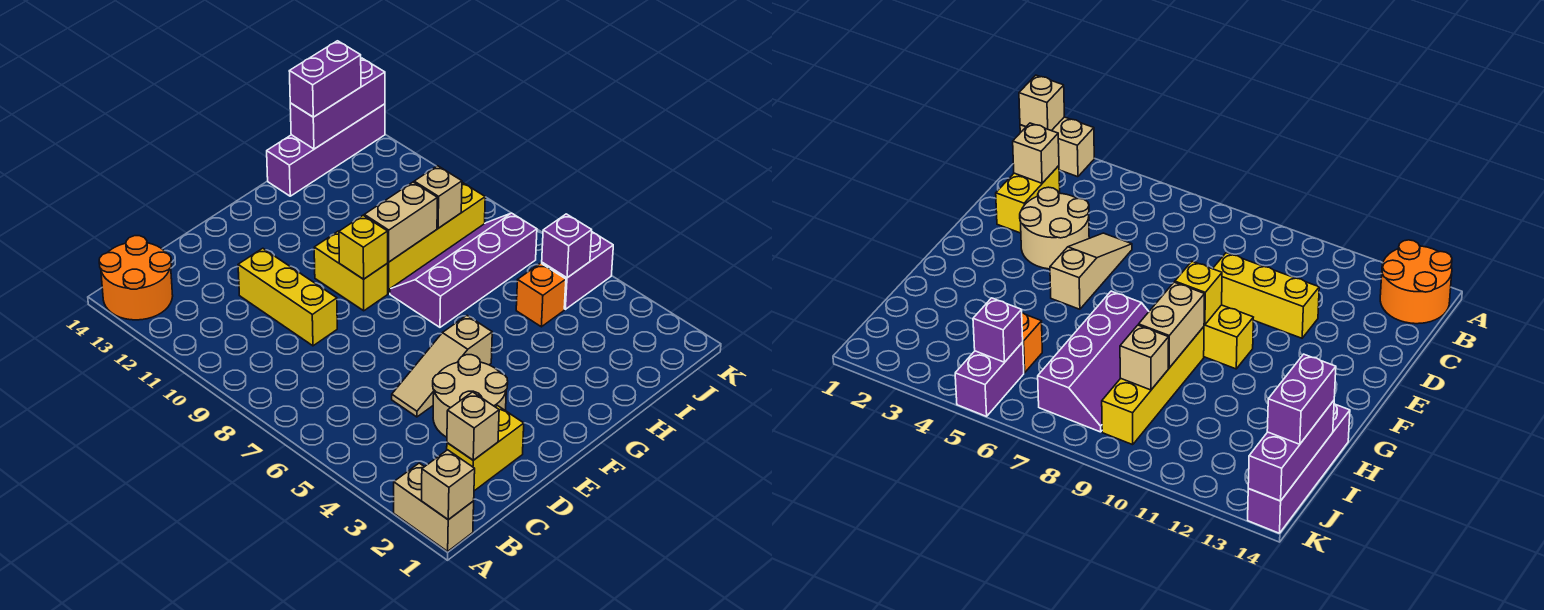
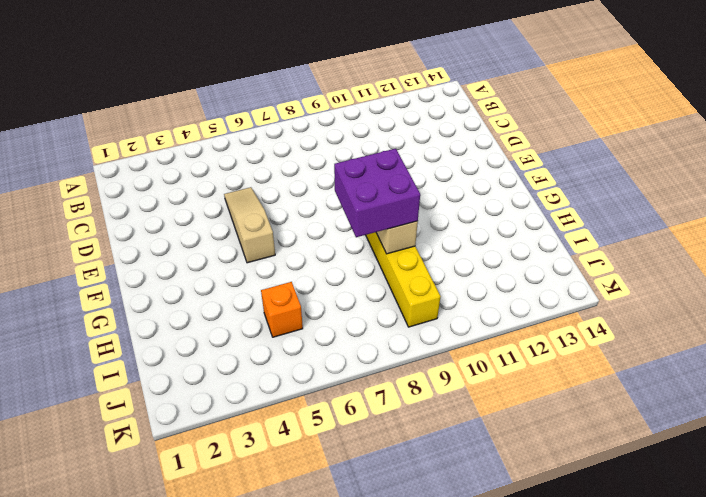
purple brick G8:H9 level 3 -> none
none -> tan brick A1:A2 level 1
none -> orange round brick A13:B14 level 1
none -> yellow brick C2:D2 level 1

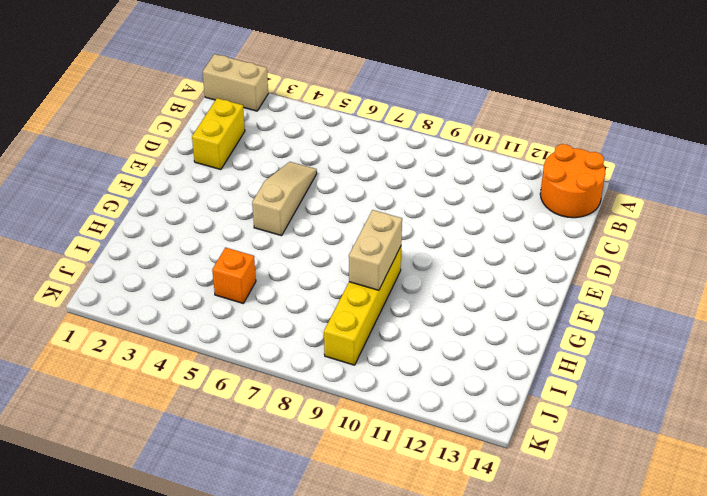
none -> tan round brick D3:E4 level 1
none -> yellow brick D9:D11 level 1
none -> yellow brick F9:F10 level 1

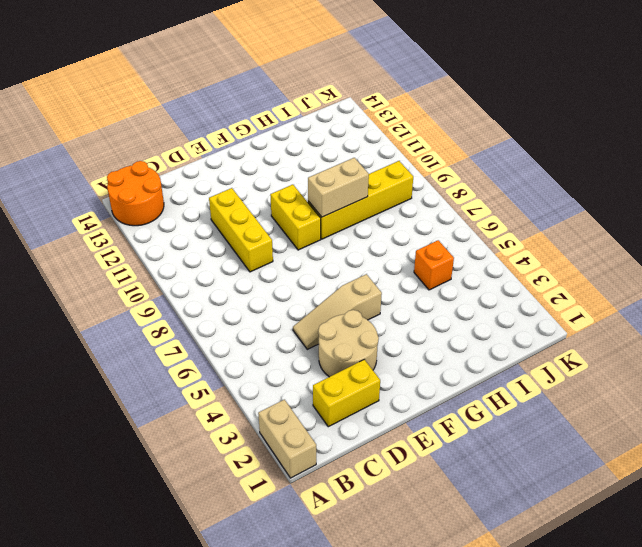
none -> purple slope G7:J8 level 1 top 7
none -> purple brick H14:K14 level 1
none -> purple brick J5:K5 level 1

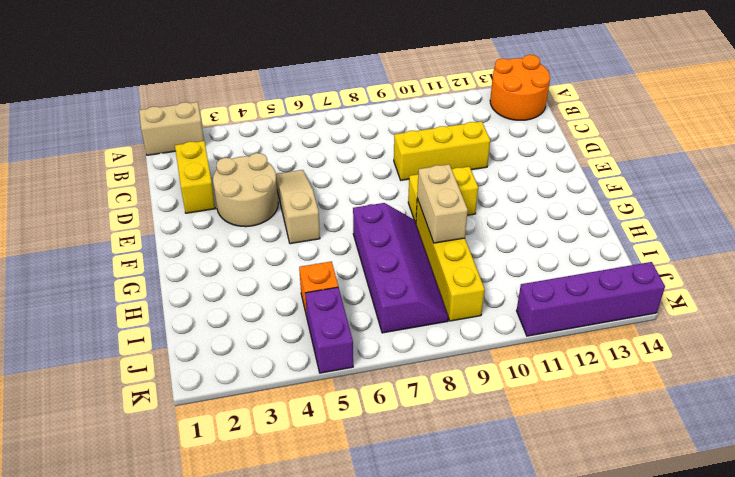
purple brick K11:K14 level 1 -> purple brick H14:K14 level 1
none -> tan brick A1 level 2
none -> tan brick C2 level 2
none -> yellow brick F9 level 2

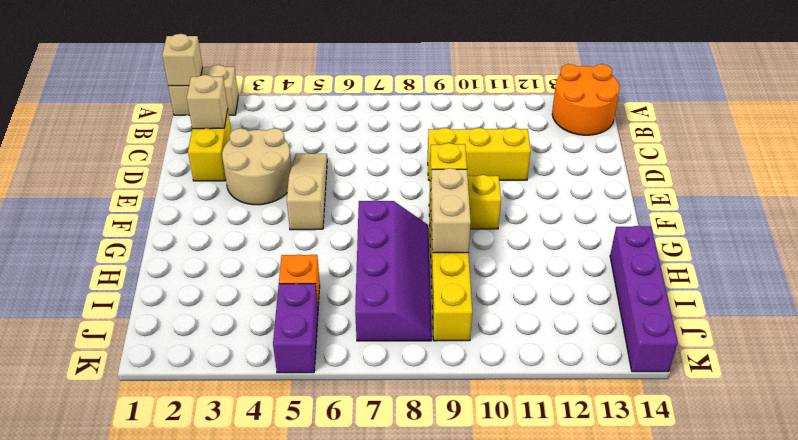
none -> tan brick I9 level 2
none -> purple brick I14:K14 level 2
none -> purple brick J5 level 2

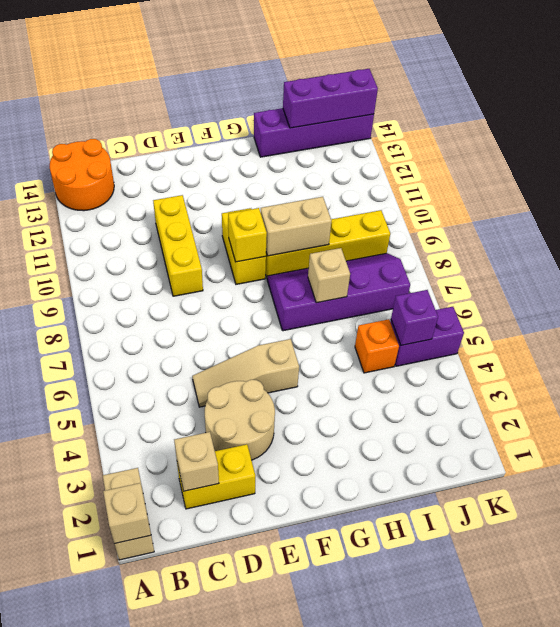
tan brick H7 level 2 -> tan brick I9 level 2
none -> purple brick I14:J14 level 3

